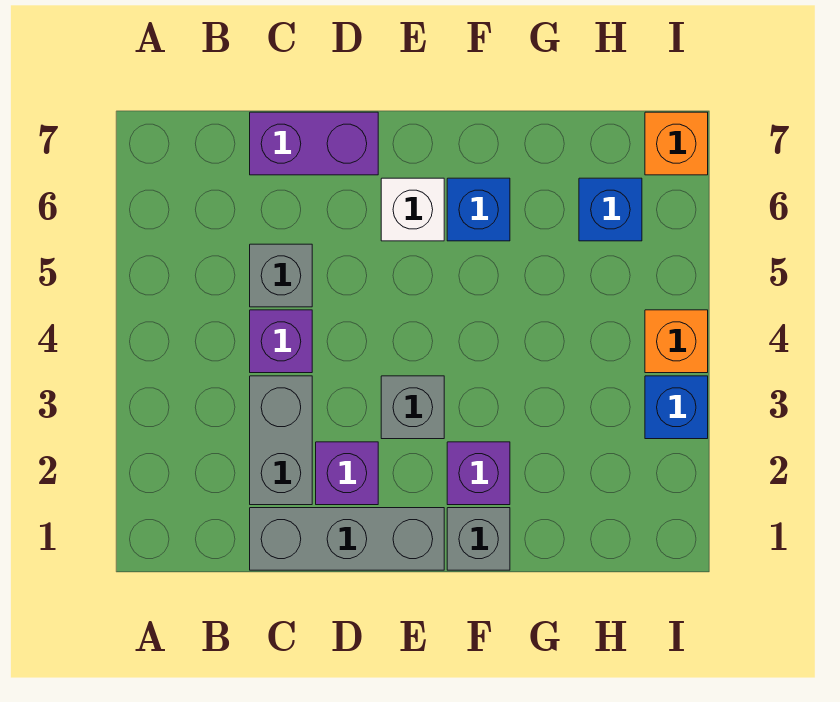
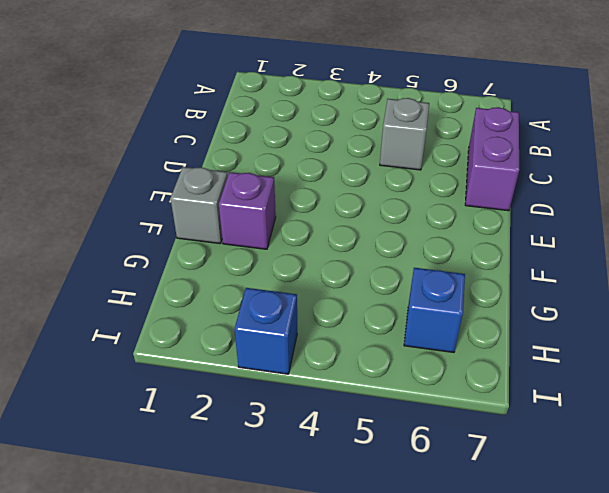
none -> grey brick C1:E1 level 1
none -> grey brick C2:C3 level 1
none -> purple brick C4 level 1

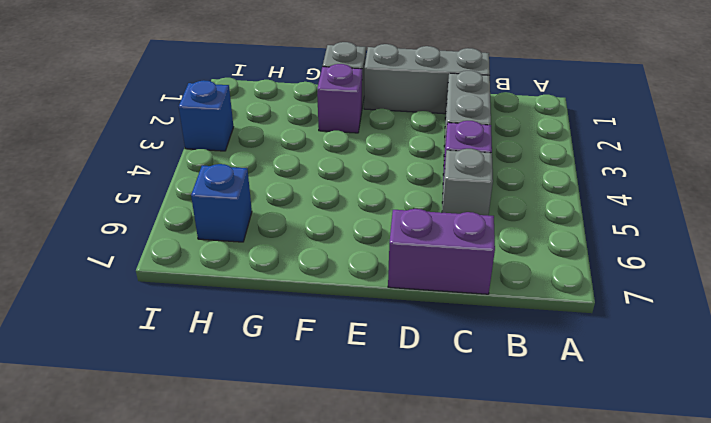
none -> purple brick D2 level 1
none -> grey brick E3 level 1
none -> white brick E6 level 1

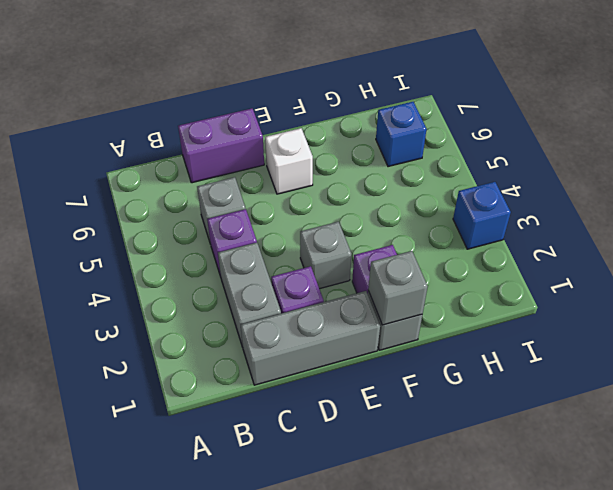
grey brick F1 level 2 -> none
none -> blue brick F6 level 1
none -> orange brick I4 level 1
none -> orange brick I7 level 1

